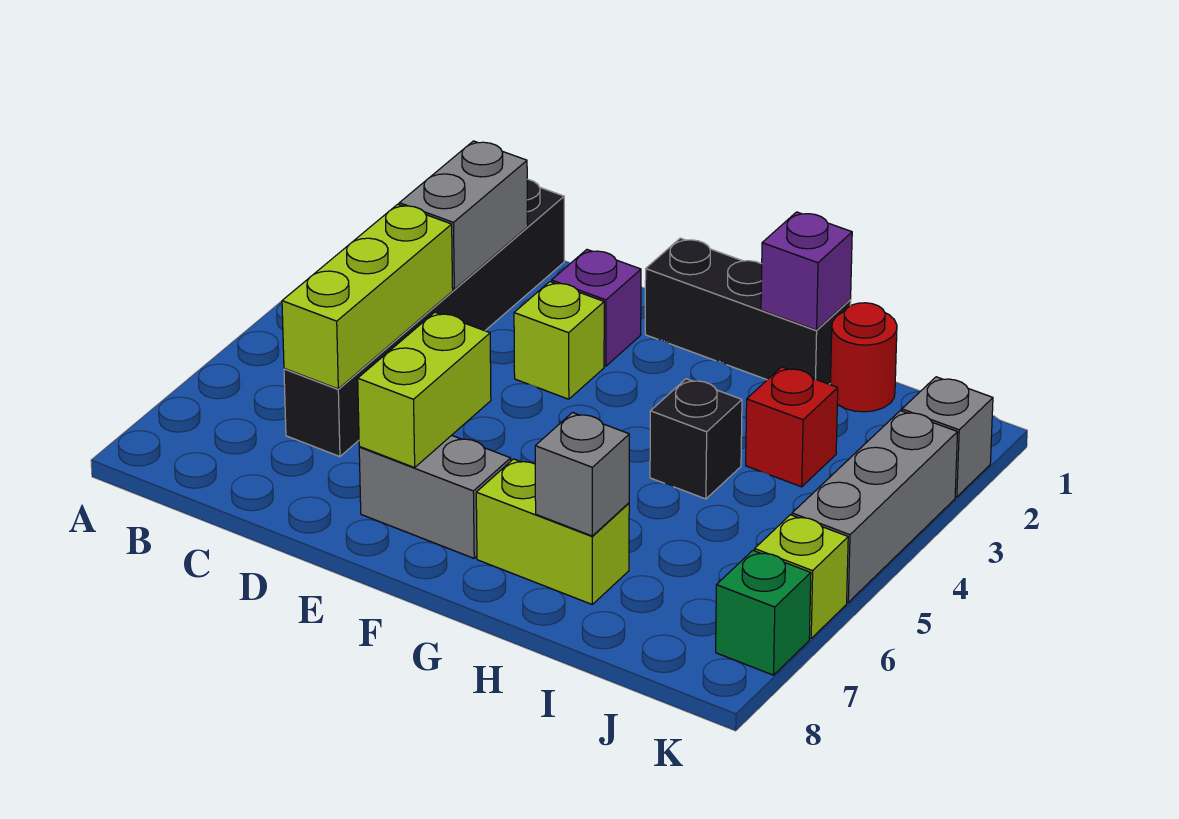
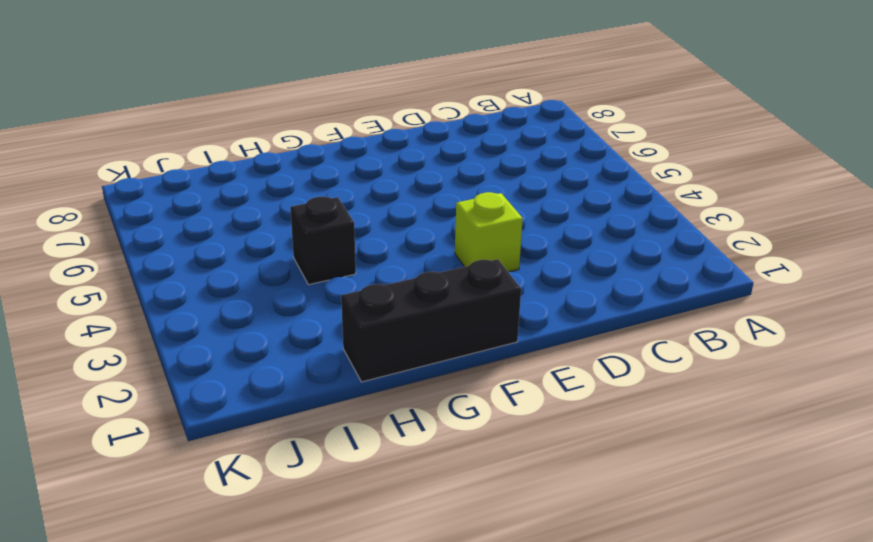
none -> black brick C1:C6 level 1
none -> purple brick E2 level 1
none -> grey brick E7:F7 level 1

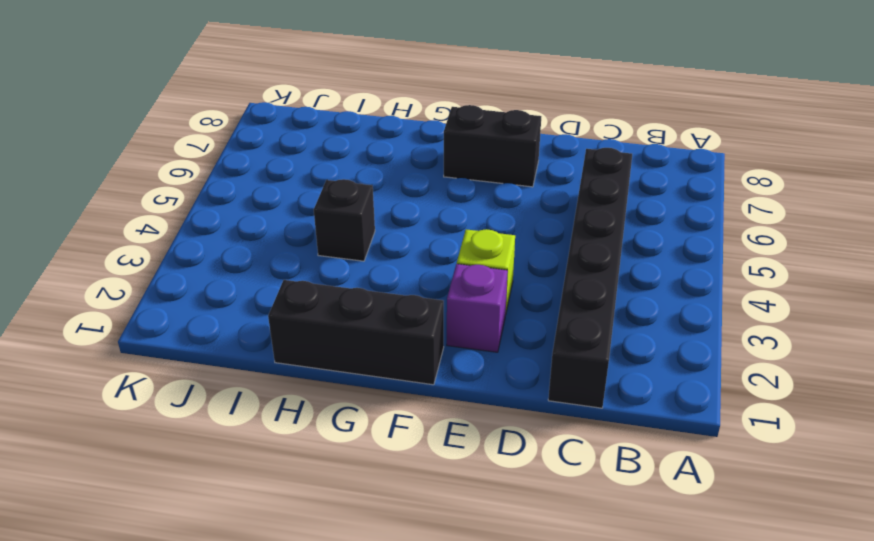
black brick E7:F7 level 1 -> grey brick E7:F7 level 1
none -> lime brick G7:H7 level 1
none -> red round brick I1 level 1
none -> red brick I3 level 1

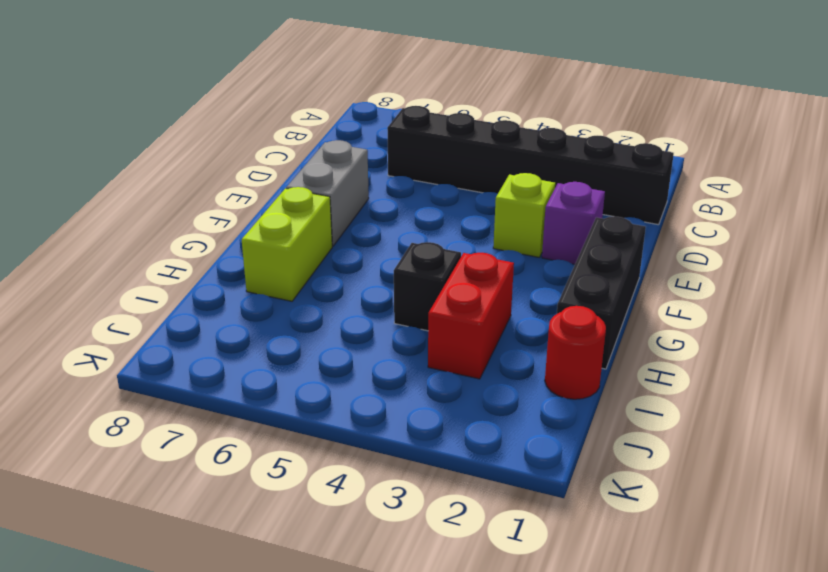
red brick H3:I3 level 1 -> red brick I3 level 1
none -> grey brick K2 level 1
none -> grey brick K3:K5 level 1
none -> lime brick K6 level 1

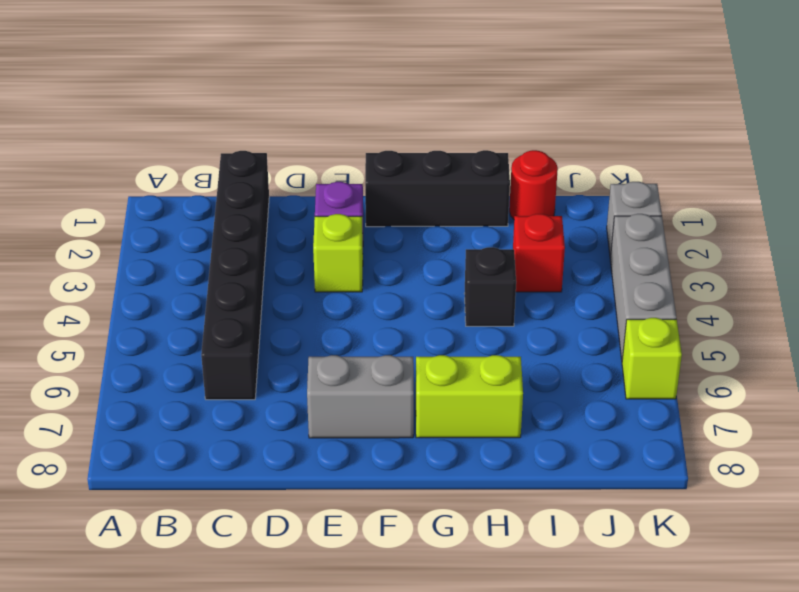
none -> green brick K7 level 1
none -> grey brick C2:C3 level 2
none -> lime brick C4:C6 level 2

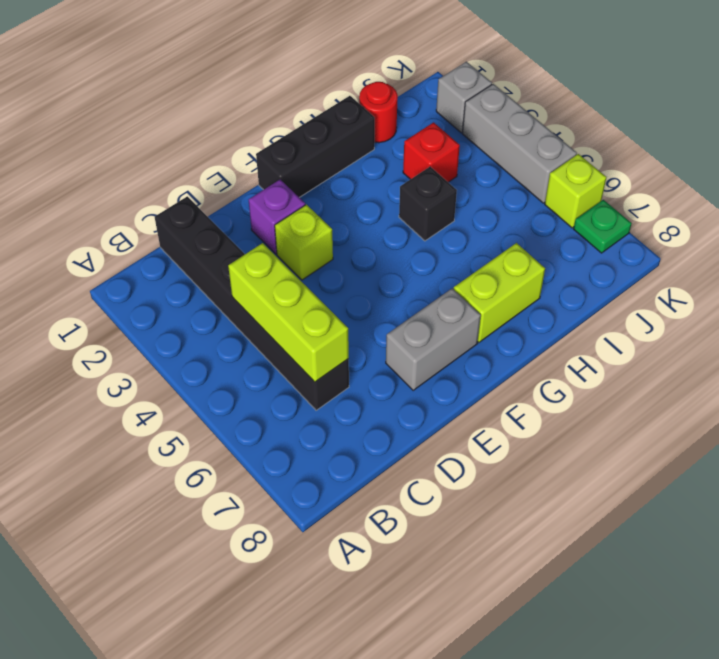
green plate K7 level 1 -> green brick K7 level 1
none -> grey brick C2:C3 level 2
none -> lime brick E6:E7 level 2
none -> purple brick H1 level 2

